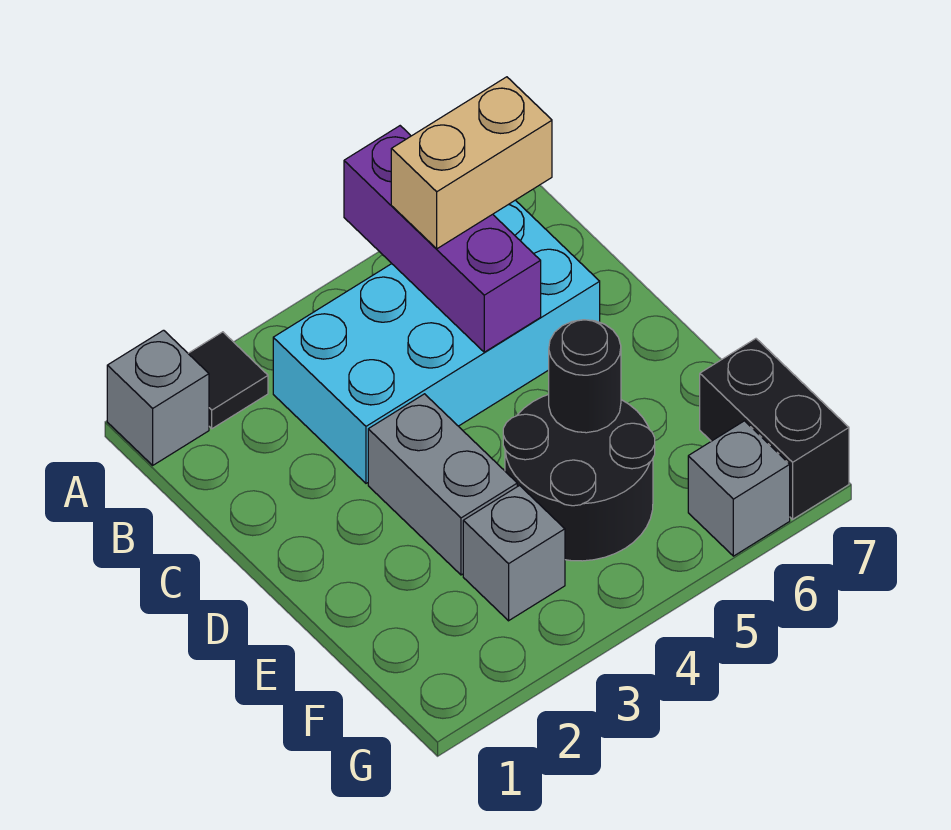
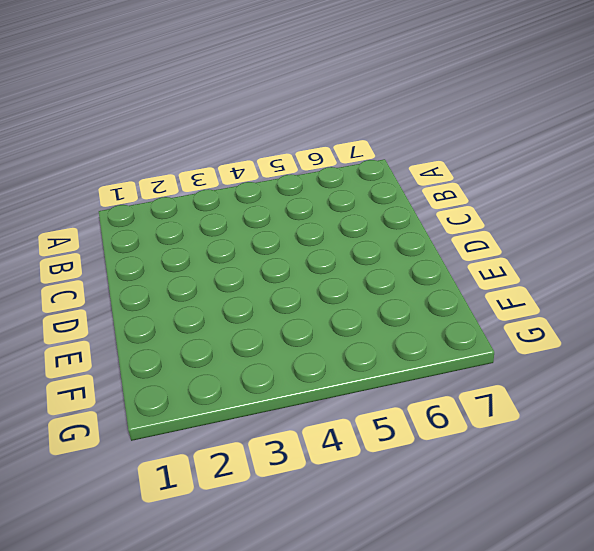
none -> grey brick A1 level 1
none -> black tile A2 level 1

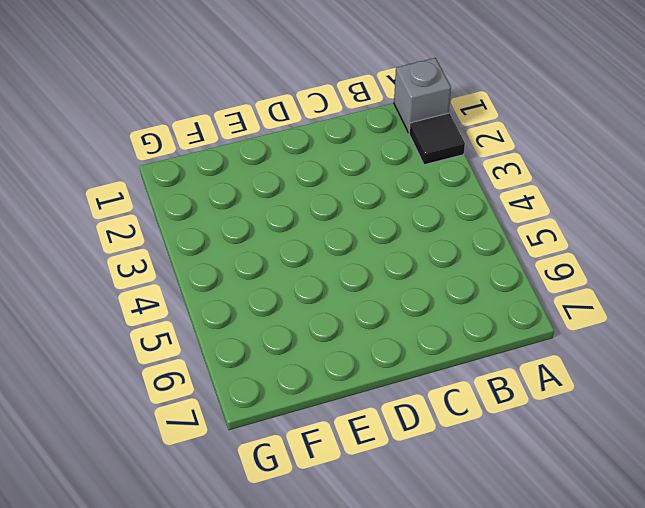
none -> cyan brick B3:C6 level 1
none -> grey brick D3:E3 level 1

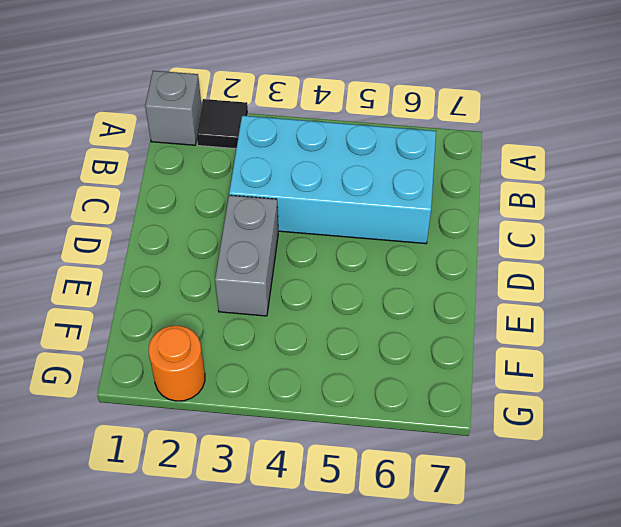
orange round brick G2 level 1 -> none
none -> black round brick E4:F5 level 1
none -> grey brick F3 level 1

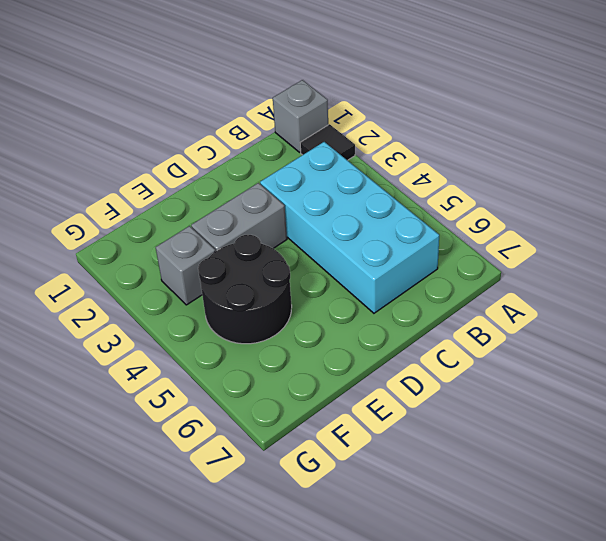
none -> black brick F7:G7 level 1
none -> grey brick G6 level 1

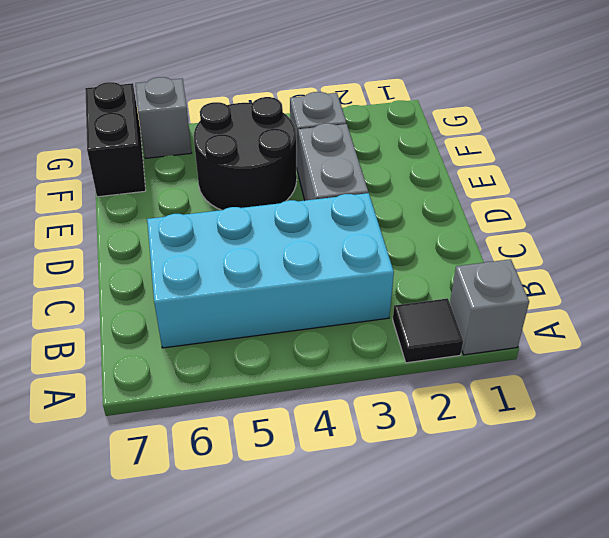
none -> purple brick A5:C5 level 2
none -> black round brick E5 level 2

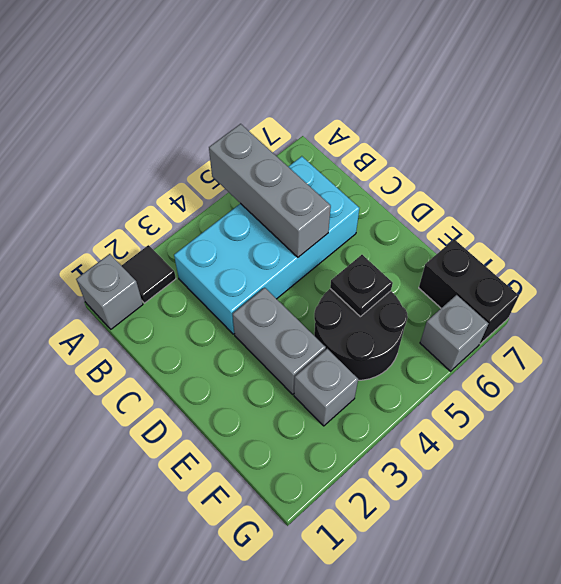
grey brick A5:C5 level 2 -> purple brick A5:C5 level 2
black plate E5 level 2 -> black round brick E5 level 2
none -> tan brick B5:B6 level 3

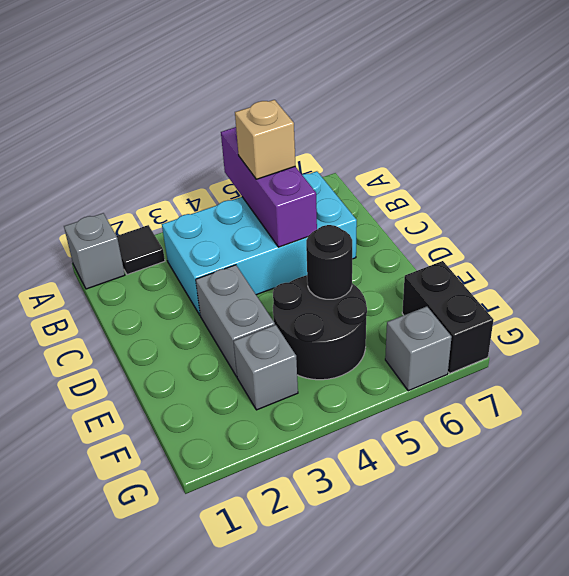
tan brick B5 level 3 -> tan brick B5:B6 level 3

